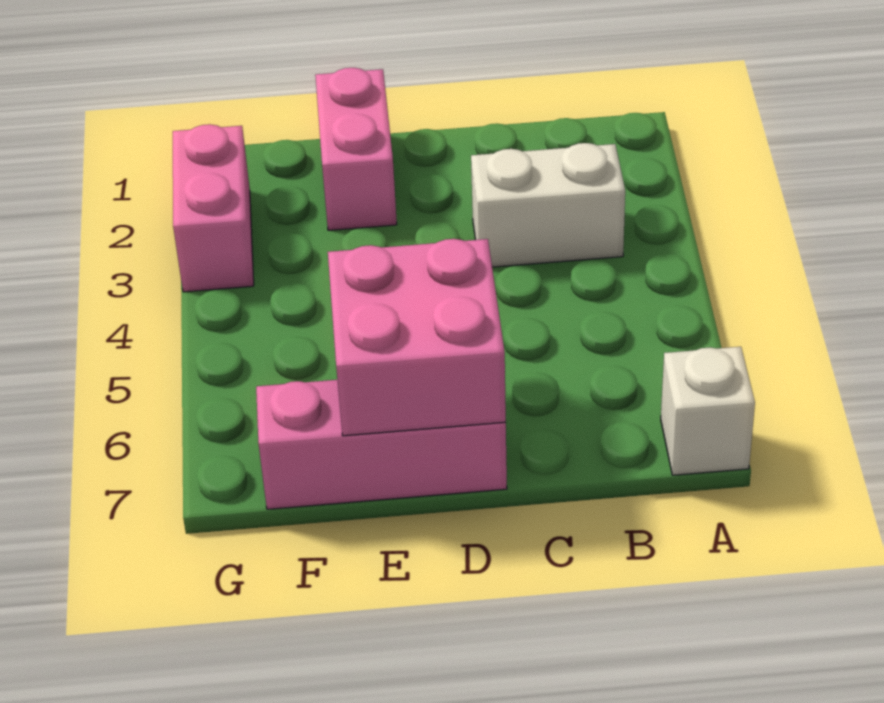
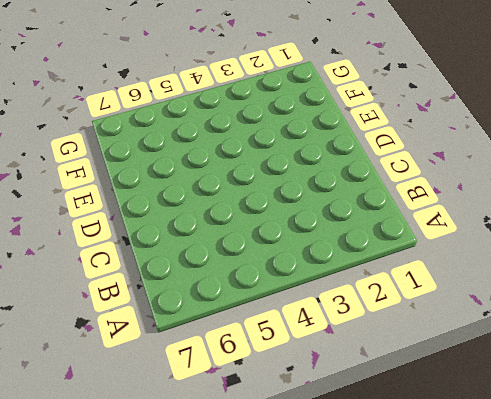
none -> white brick A7 level 1
none -> white brick B3:C3 level 1

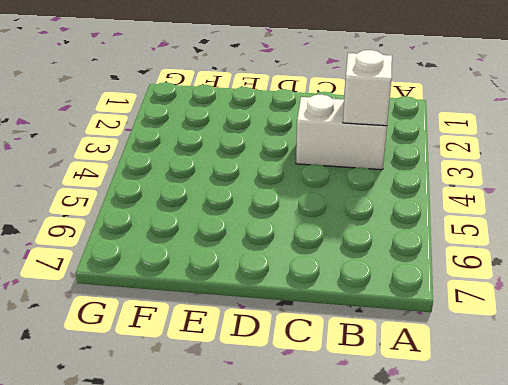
white brick B3 level 2 -> white brick A7 level 1
none -> pink brick D7:F7 level 1
none -> pink brick E1:E2 level 1

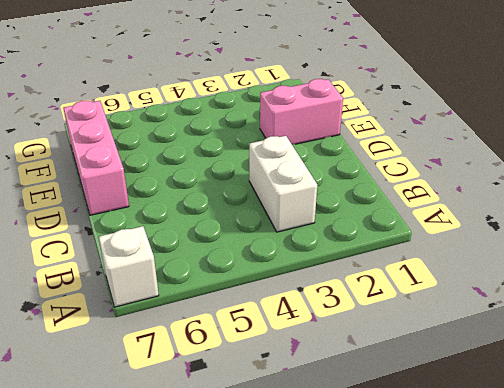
none -> pink brick G2:G3 level 1
none -> pink brick D6:E7 level 2

